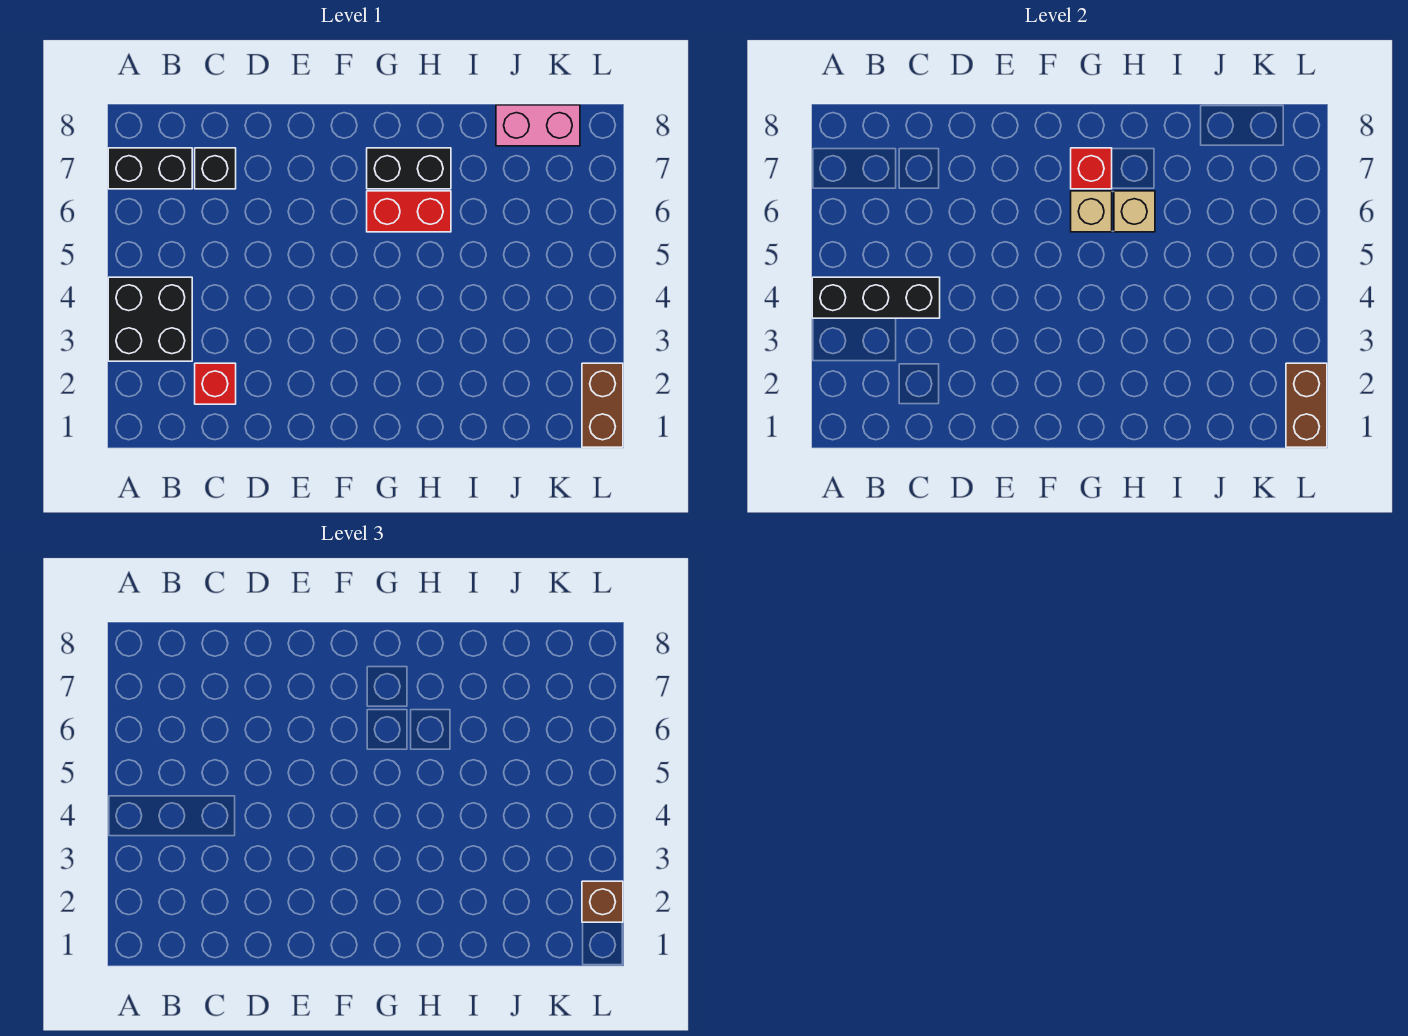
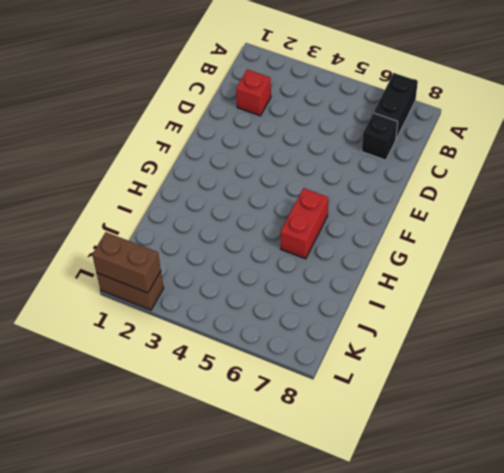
none -> black brick A3:B4 level 1
none -> black brick G7:H7 level 1
none -> pink brick J8:K8 level 1

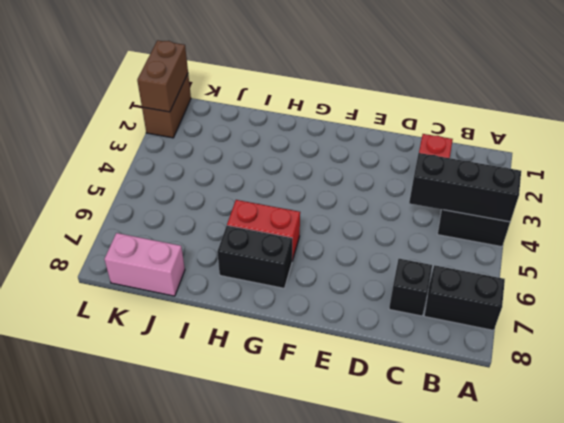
none -> tan brick G6 level 2
none -> red brick G7 level 2
none -> tan brick H6 level 2

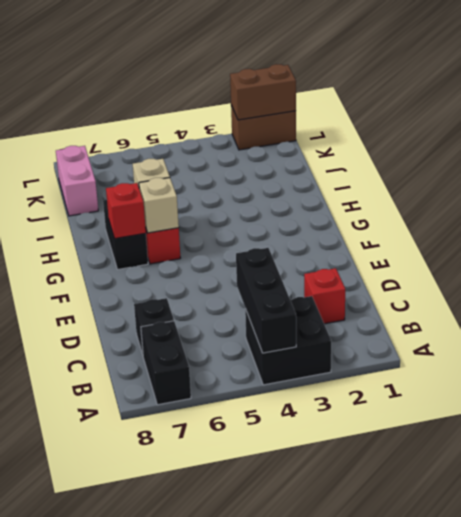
none -> brown brick L2 level 3

